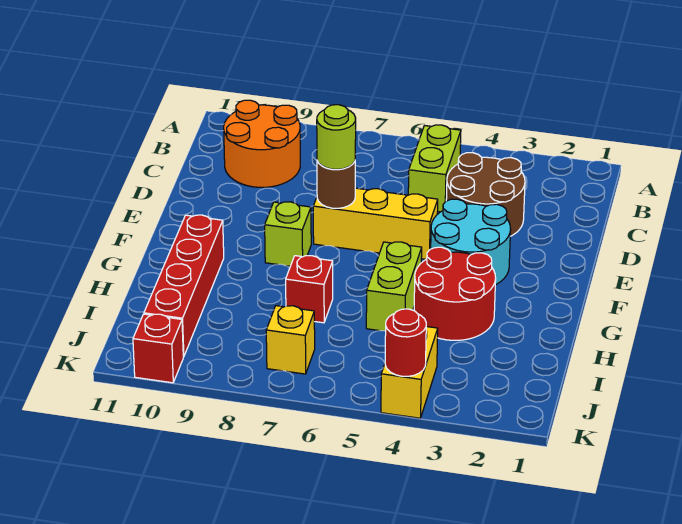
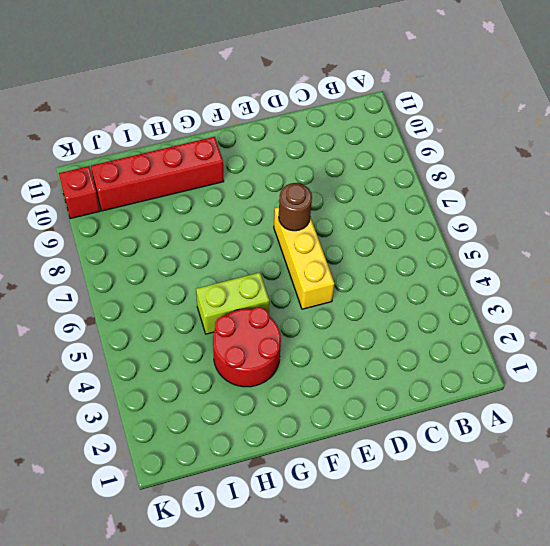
none -> lime brick B5:C5 level 1
none -> orange round brick B9:C10 level 1
none -> brown round brick C3:D4 level 1

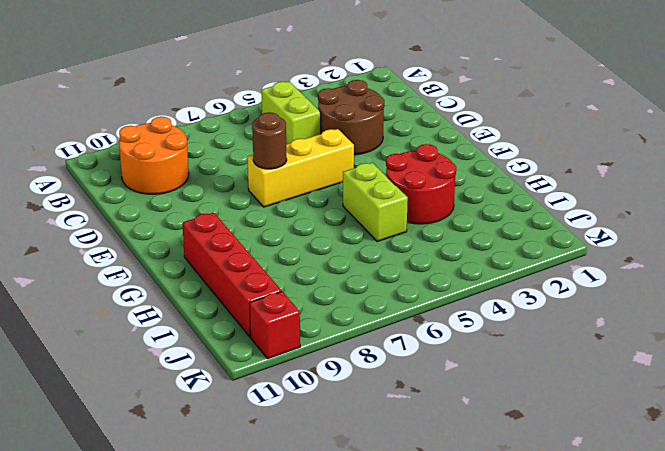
none -> cyan round brick E3:F4 level 1
none -> lime brick F8 level 1
none -> red brick H7 level 1

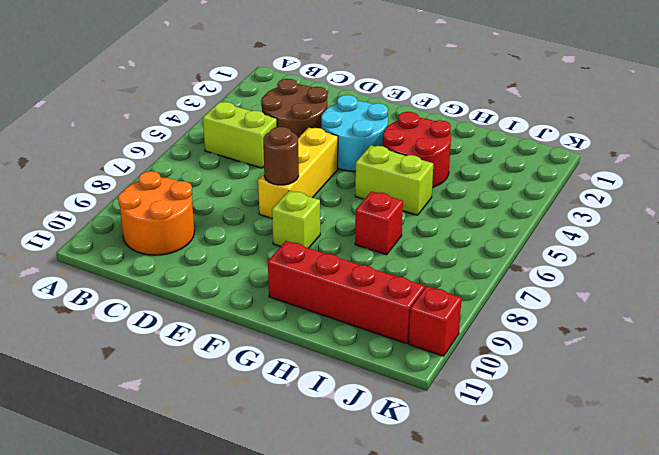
none -> yellow brick J4:K4 level 1
none -> yellow brick J7 level 1
none -> red round brick K4 level 2

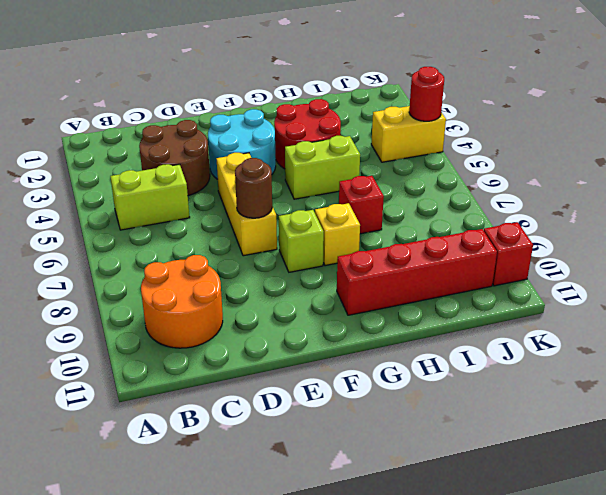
yellow brick G8 level 1 -> yellow brick J7 level 1
none -> lime round brick E7 level 3

